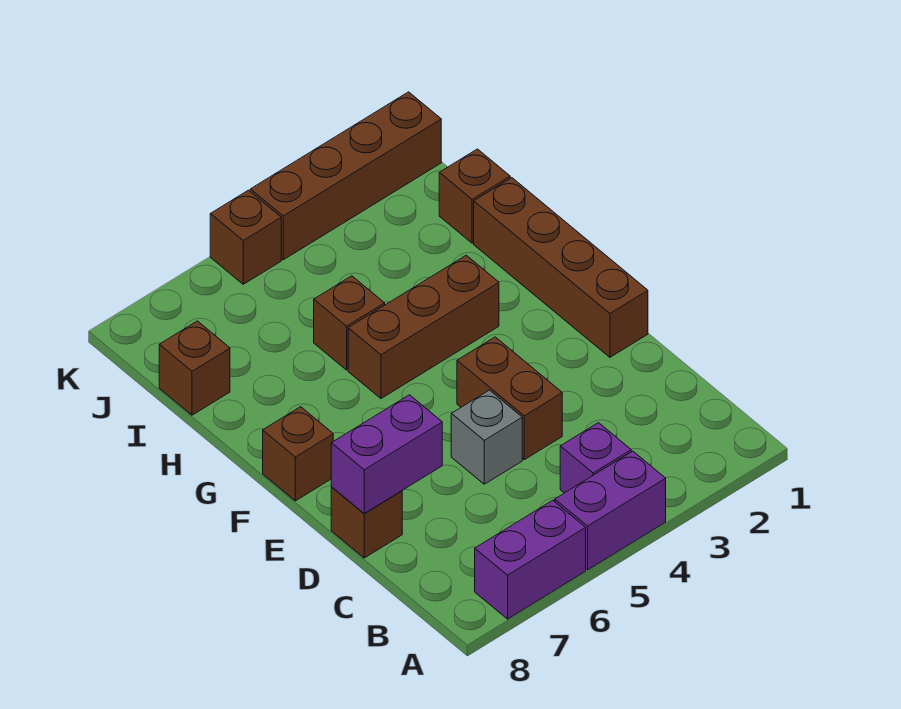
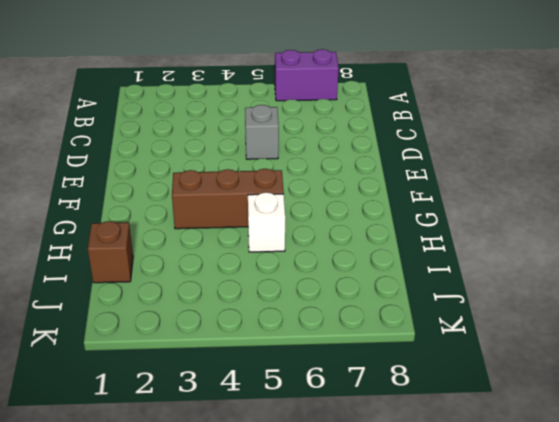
white brick H5 level 1 -> brown brick H5 level 1
none -> purple brick A4:A5 level 1
none -> purple brick B4 level 1
none -> brown brick D4:E4 level 1

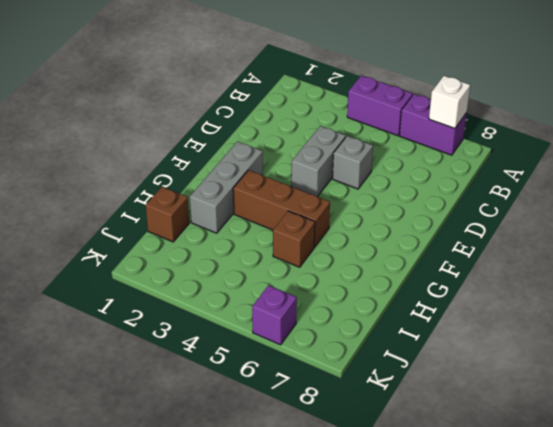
white brick A7 level 2 -> none
grey brick D4:E4 level 1 -> brown brick D4:E4 level 1
grey brick F2:H2 level 1 -> none
purple brick K6 level 1 -> purple brick B4 level 1
none -> brown brick D8 level 1
none -> brown brick E1:H1 level 1
none -> brown brick F8 level 1

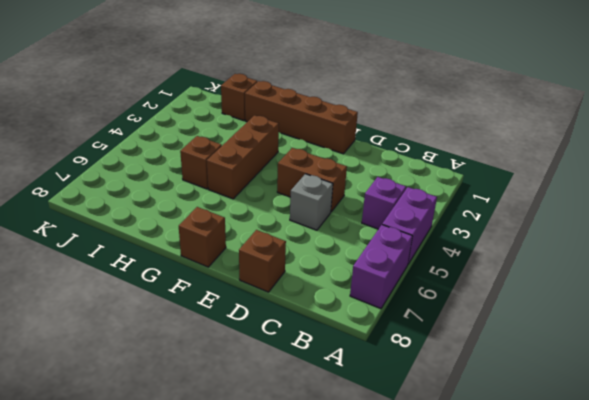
none -> brown brick I8 level 1
none -> brown brick K1:K4 level 1
none -> brown brick K5 level 1

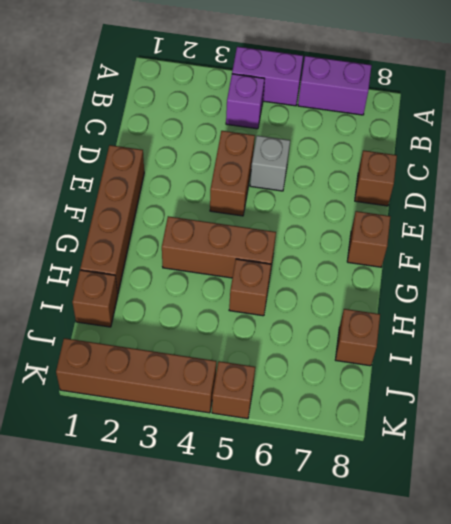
none -> purple brick D7:D8 level 2

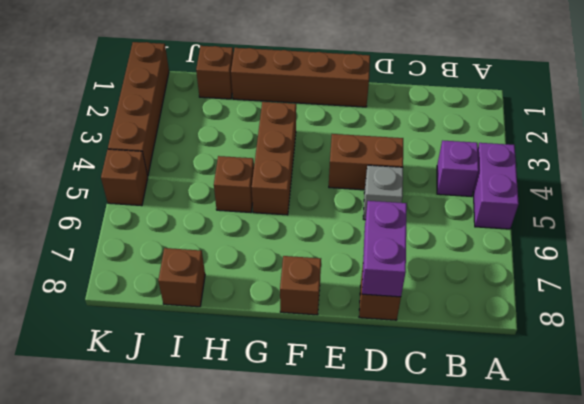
none -> purple brick A6:A7 level 1

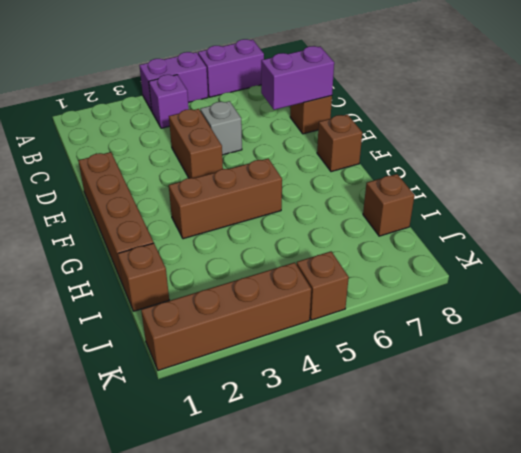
none -> brown brick H5 level 1

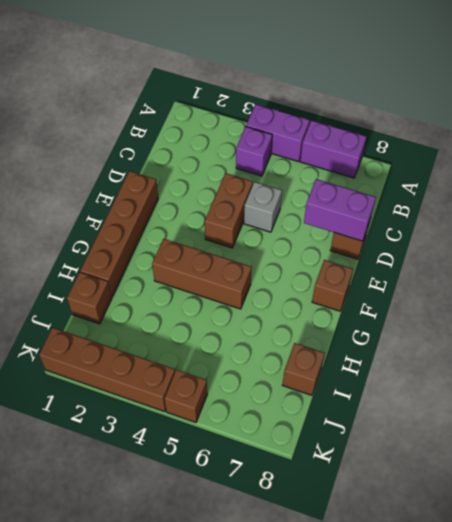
none -> brown brick H5 level 1

